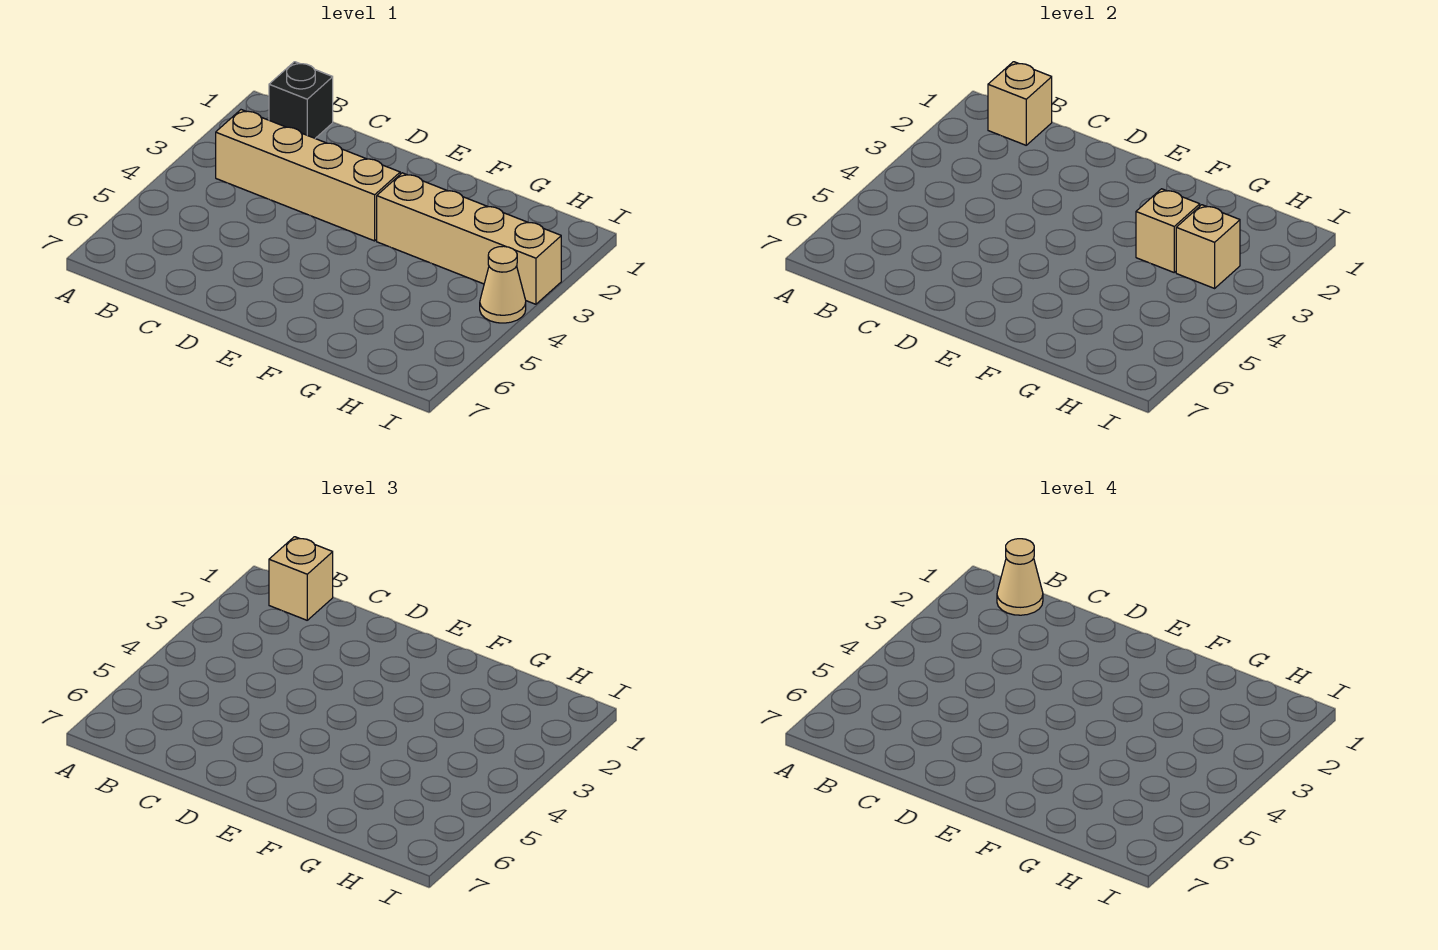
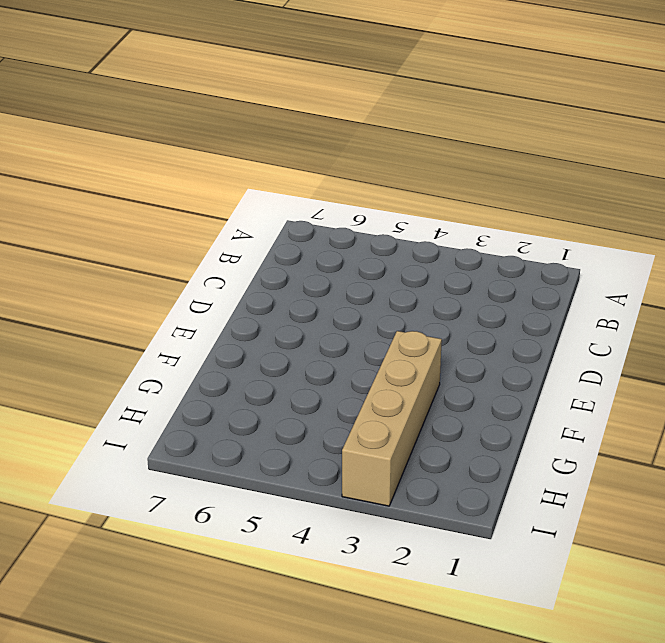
none -> black brick B1 level 1
none -> tan brick B3:E3 level 1

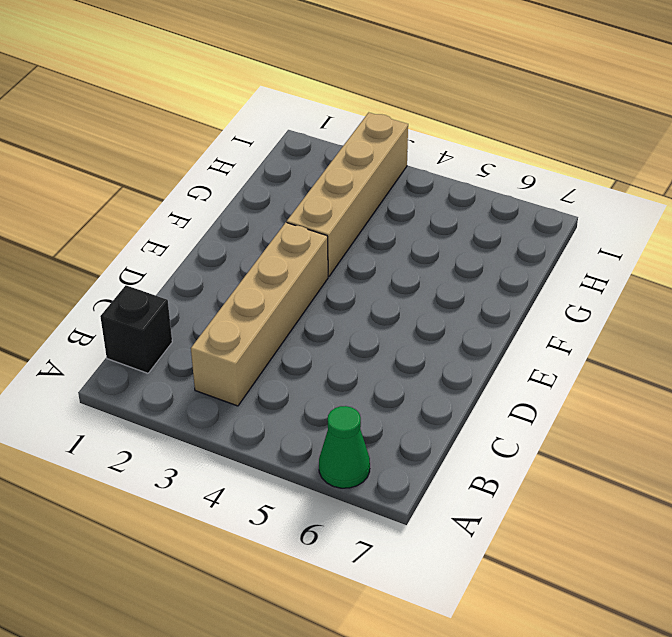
green cone A6 level 1 -> none
none -> tan cone I4 level 1
none -> tan brick B1 level 2

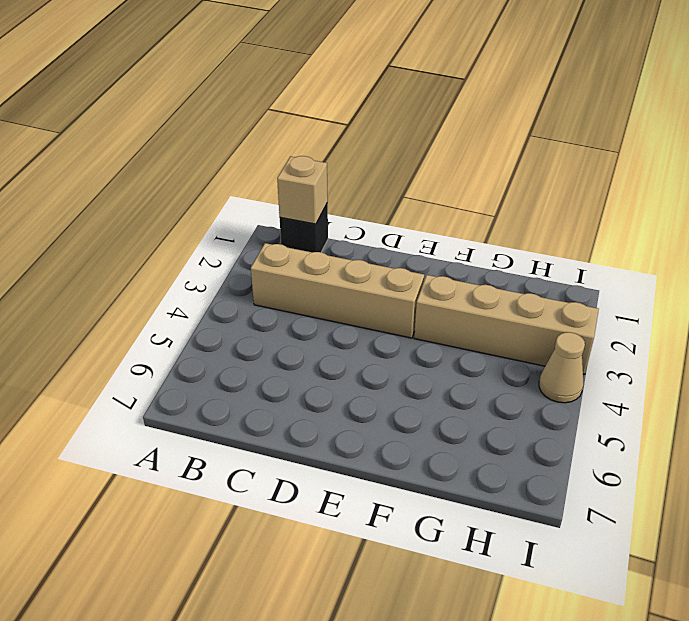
none -> tan brick G3 level 2
none -> tan brick H3 level 2

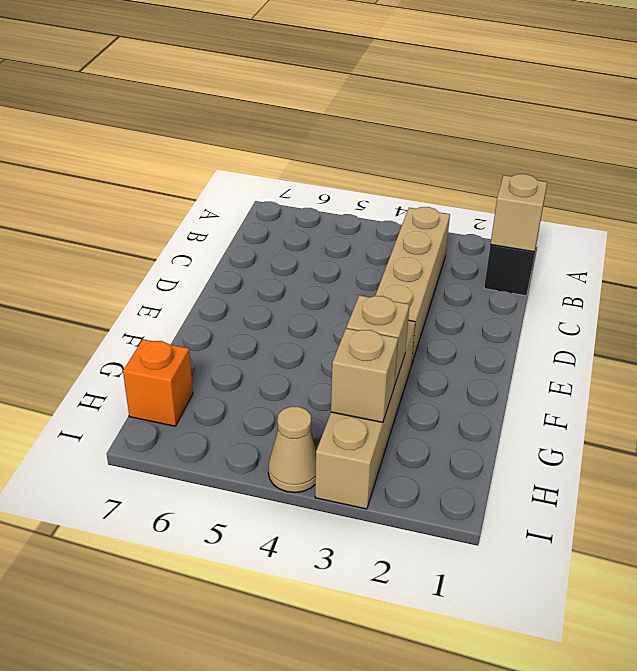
orange brick H7 level 1 -> none
none -> tan brick B1 level 3
none -> tan cone B1 level 4

